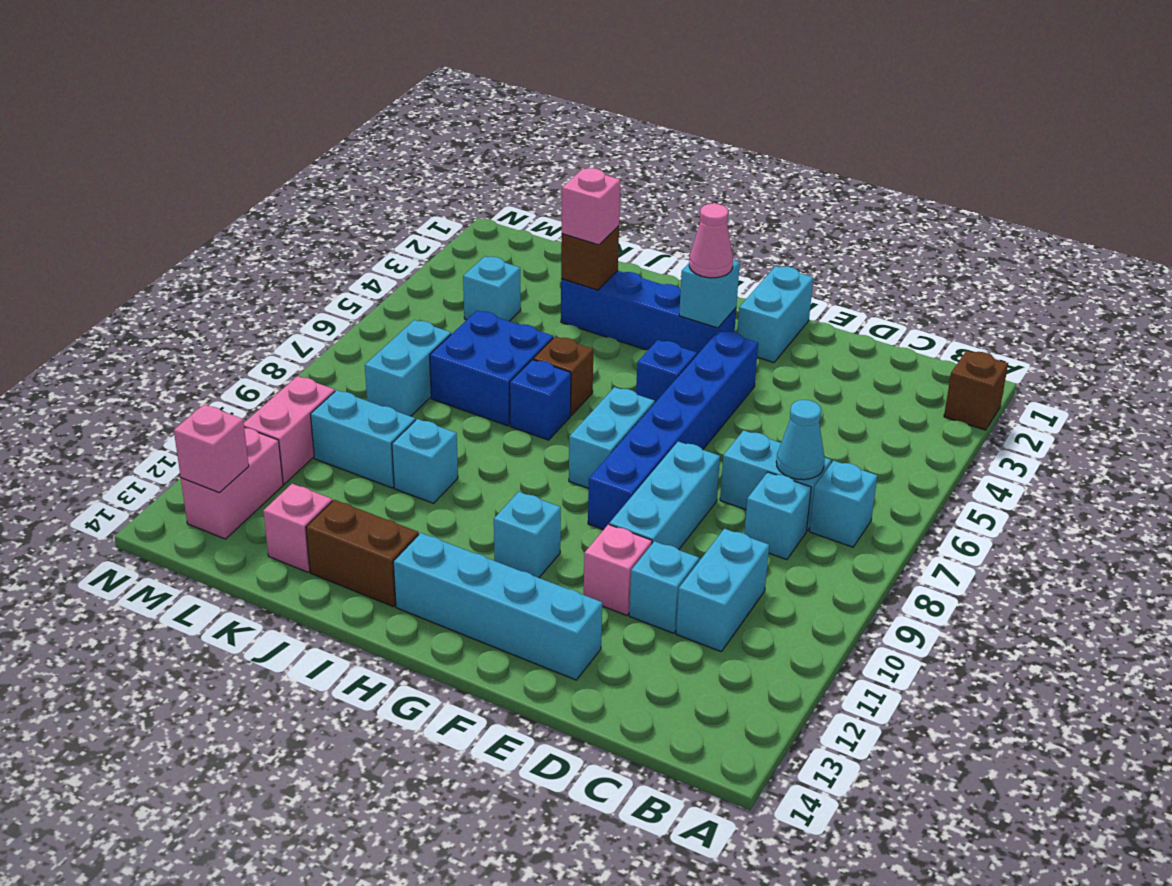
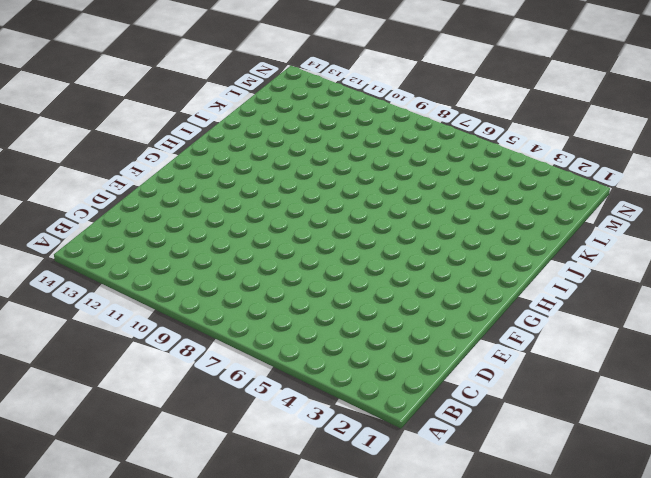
none -> brown brick A2 level 1
none -> cyan brick B7 level 1
none -> cyan brick C7:D7 level 1
none -> cyan brick C8 level 1

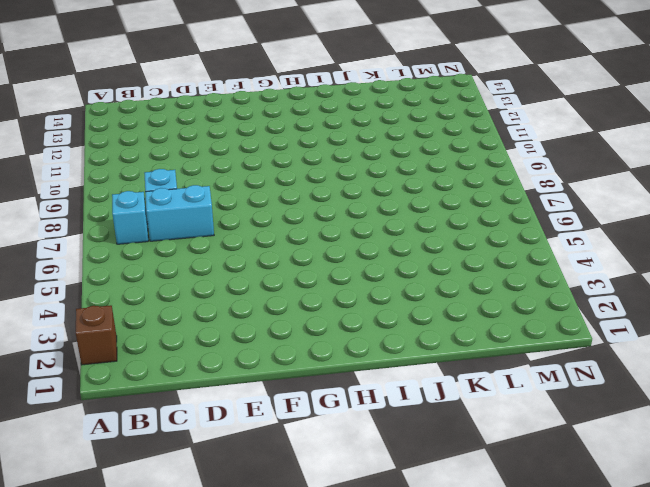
none -> cyan brick C10:C11 level 1
none -> cyan brick D11 level 1
none -> cyan brick E8:E10 level 1
none -> pink brick E11 level 1

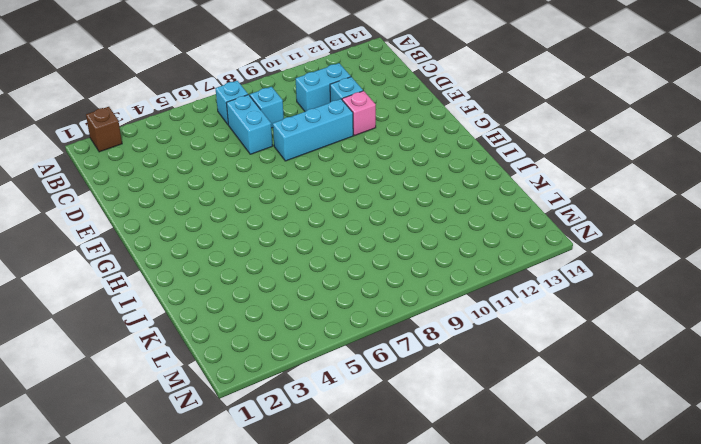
none -> cyan brick E13:H13 level 1
none -> cyan brick F1:F2 level 1
none -> blue brick F4:F9 level 1
none -> blue brick G3:J3 level 1

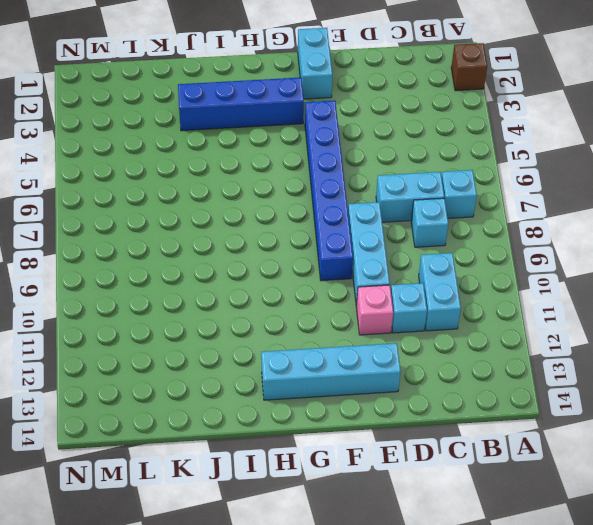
none -> blue brick G5 level 1
none -> cyan brick G7:G8 level 1
none -> cyan brick G11 level 1
none -> brown brick I6 level 1

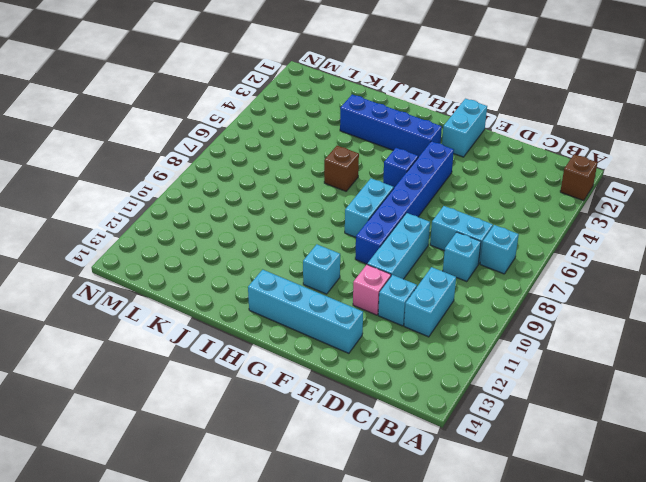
none -> blue brick I7 level 1
none -> brown brick I13:J13 level 1
none -> blue brick J6:K7 level 1
none -> cyan brick J10 level 1

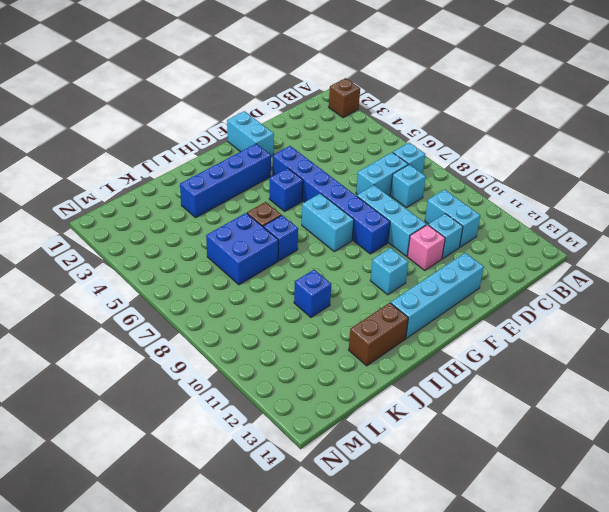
blue brick J10 level 1 -> cyan brick J10 level 1
none -> cyan brick K10:L10 level 1
none -> pink brick K13 level 1
none -> cyan brick L4 level 1
none -> cyan brick L7:L8 level 1

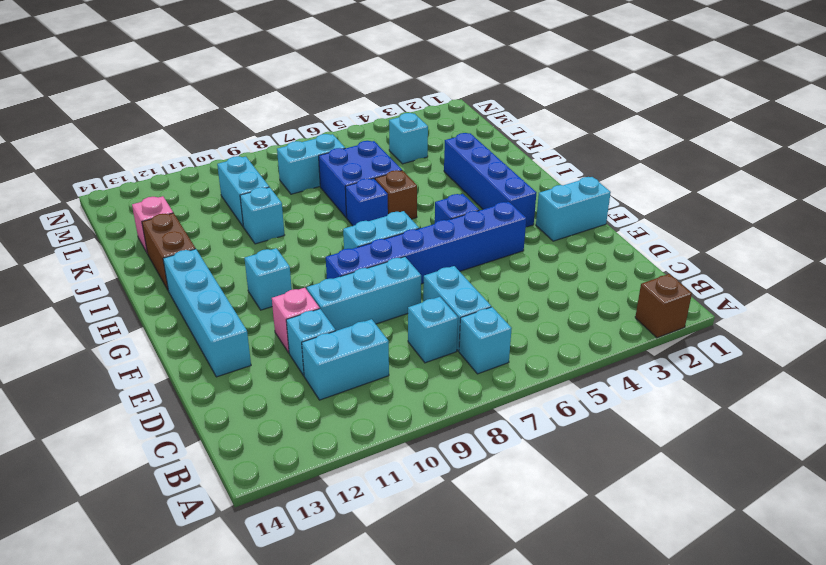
none -> pink brick M10:M11 level 1
none -> pink brick M12:M13 level 1
none -> cyan cone C7 level 2
none -> cyan brick G3 level 2

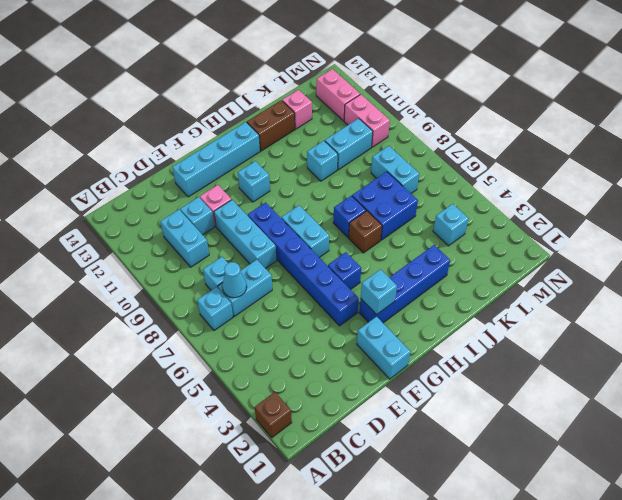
none -> brown brick J3 level 2
none -> pink brick M13 level 2
none -> pink cone G3 level 3
none -> pink brick J3 level 3

